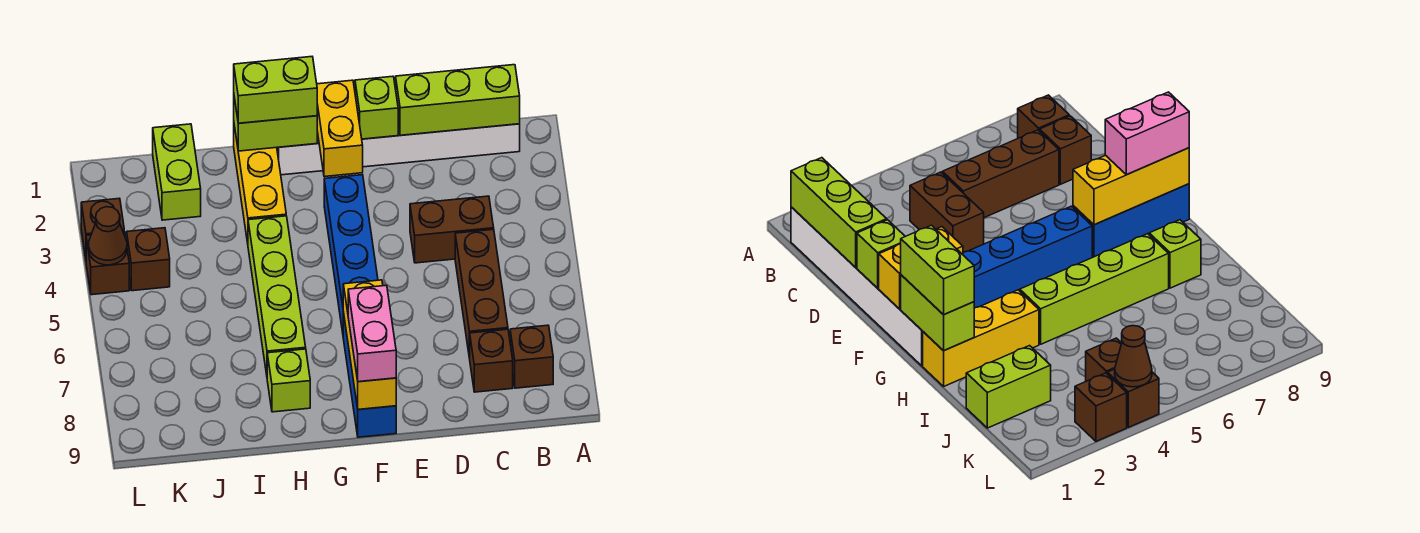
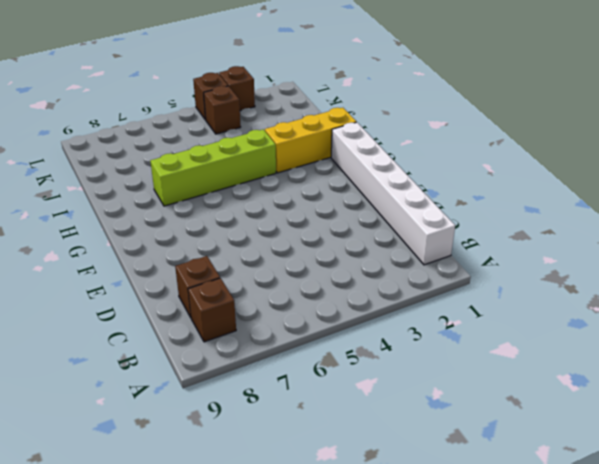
none -> brown brick C4:D4 level 1
none -> brown brick C5:C7 level 1
none -> blue brick F3:F6 level 1

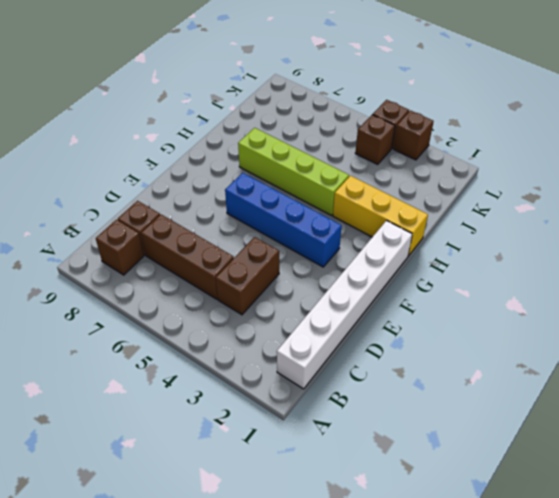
none -> blue brick F7:F9 level 1
none -> lime brick H8 level 1
none -> lime brick J1:J2 level 1

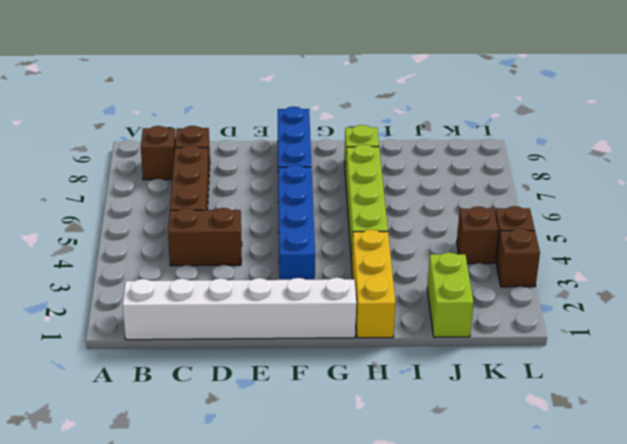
none -> lime brick B1:D1 level 2
none -> lime brick E1 level 2
none -> yellow brick F1:F2 level 2

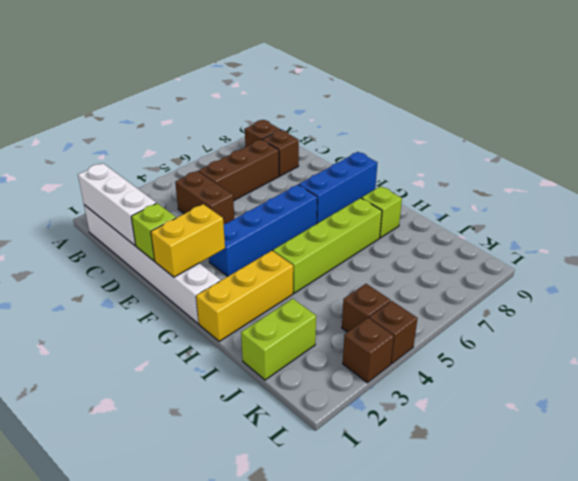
white brick B1:D1 level 2 -> lime brick B1:D1 level 2
none -> yellow brick F7:F9 level 2
none -> lime brick G1:H1 level 2
none -> brown cone L4 level 2

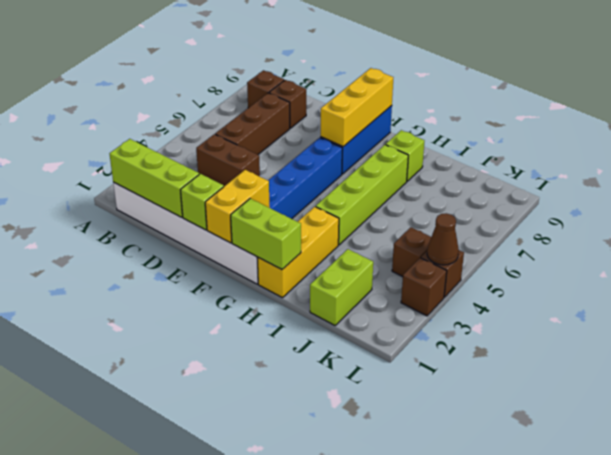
none -> pink brick F8:F9 level 3
none -> lime brick G1:H1 level 3

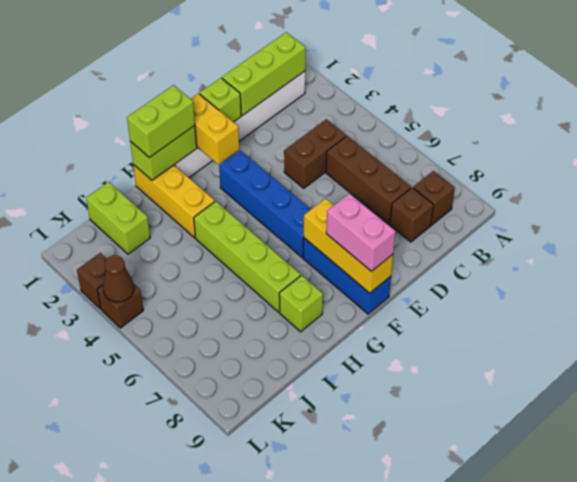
none -> brown brick K4 level 1

